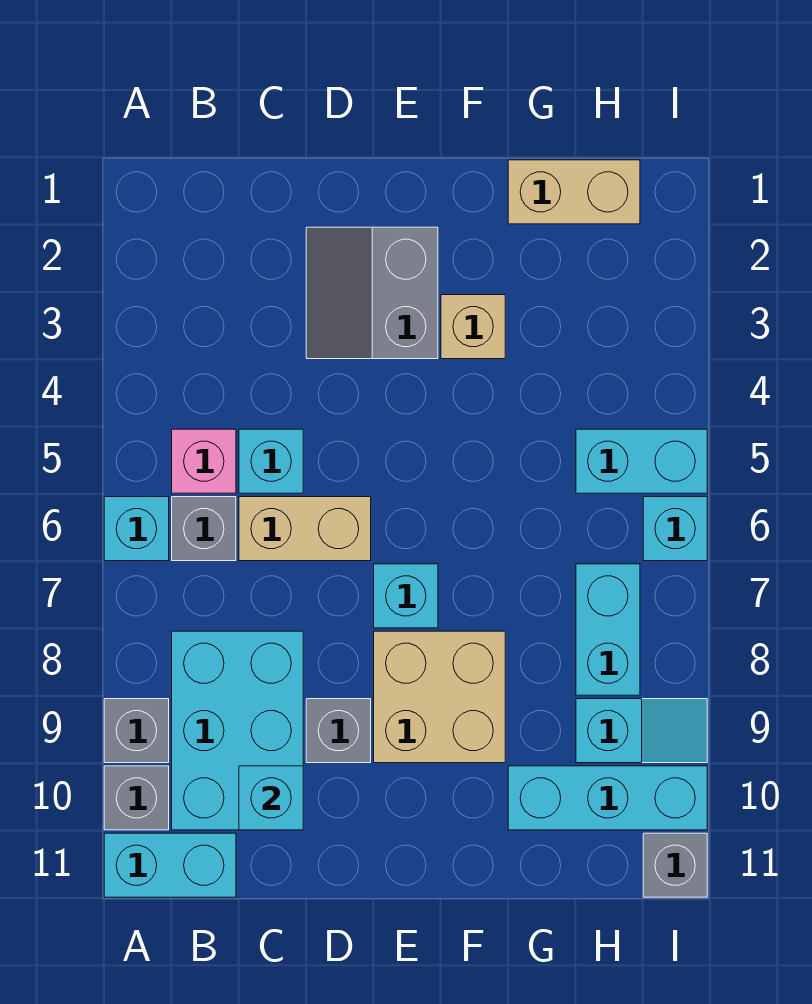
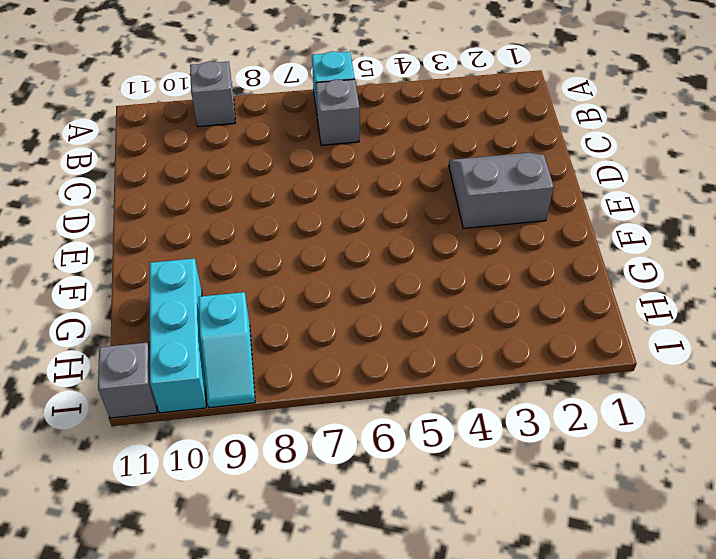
none -> grey brick A10 level 1
none -> cyan brick A11:B11 level 1
none -> pink brick B5 level 1

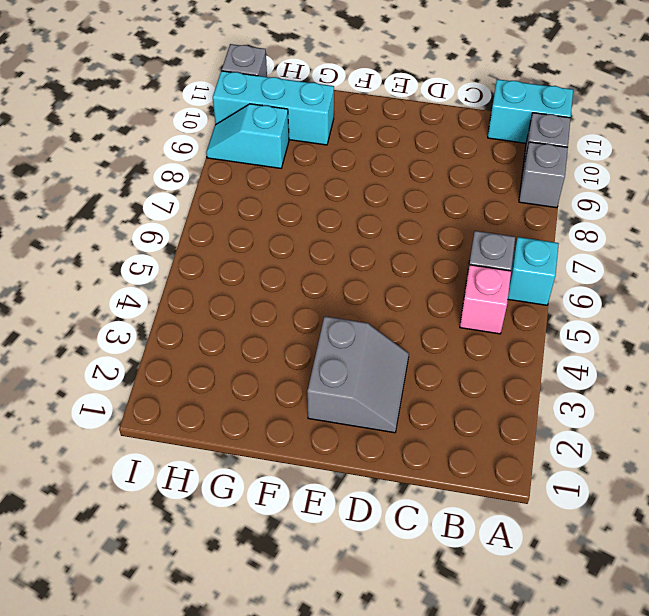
none -> cyan brick B8:C10 level 1
none -> cyan brick C5 level 1
none -> tan brick C6:D6 level 1

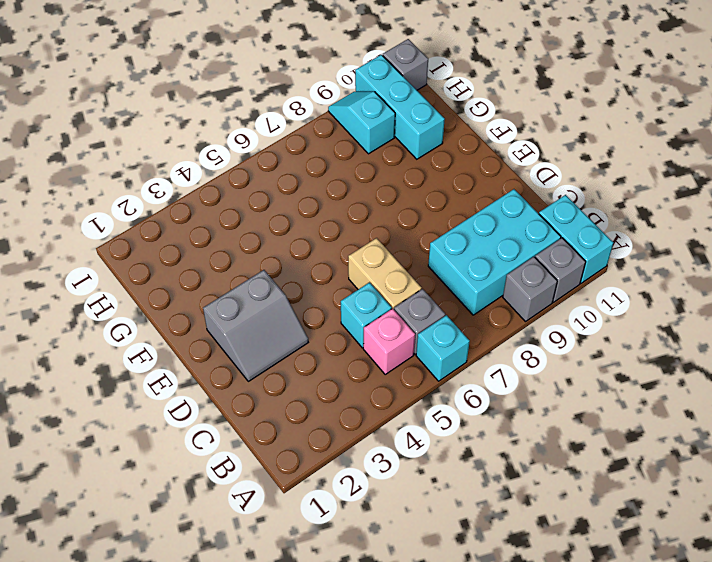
none -> grey brick D9 level 1
none -> cyan brick E7 level 1
none -> tan brick E8:F9 level 1

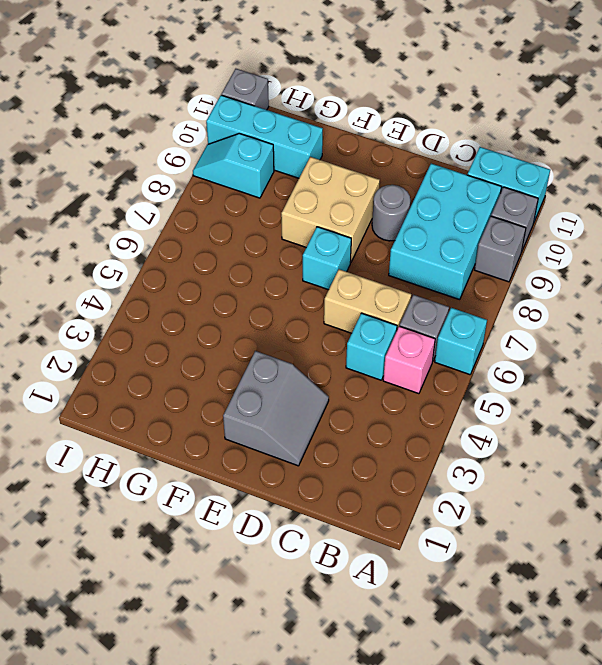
grey round brick D9 level 1 -> grey brick D9 level 1
none -> tan brick F3 level 1
none -> tan brick G1:H1 level 1
none -> cyan brick H5:I5 level 1

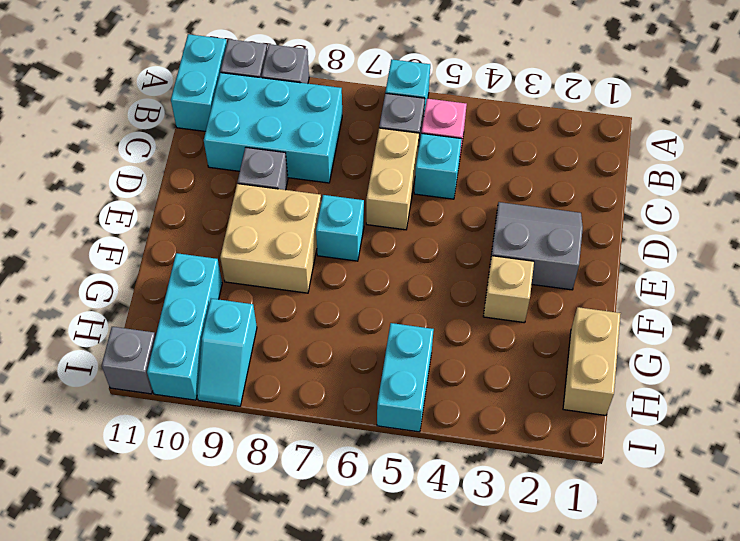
none -> cyan brick H7:H8 level 1
none -> cyan brick I6 level 1
none -> cyan brick C10 level 2

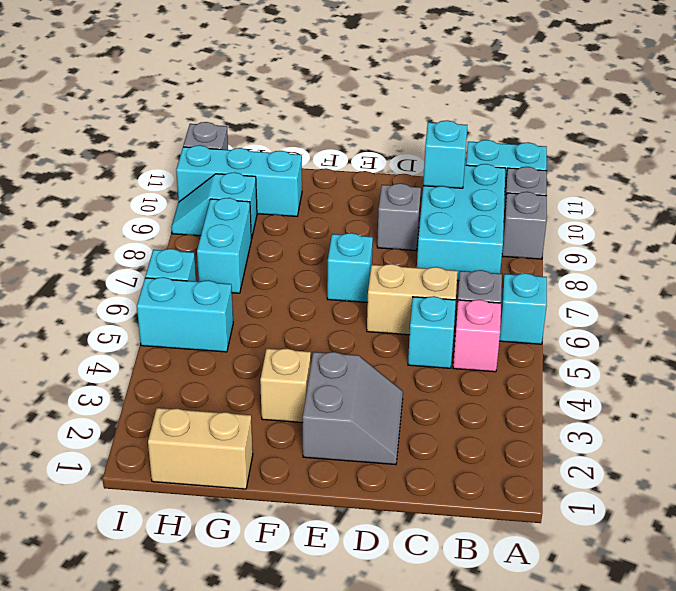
none -> tan brick E8:F9 level 1

